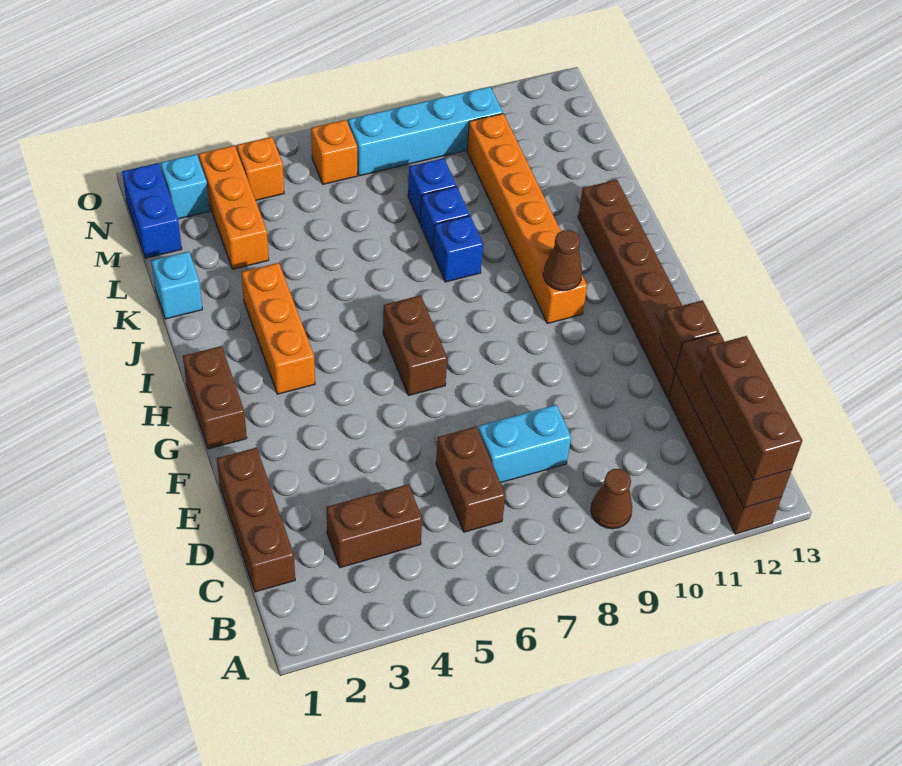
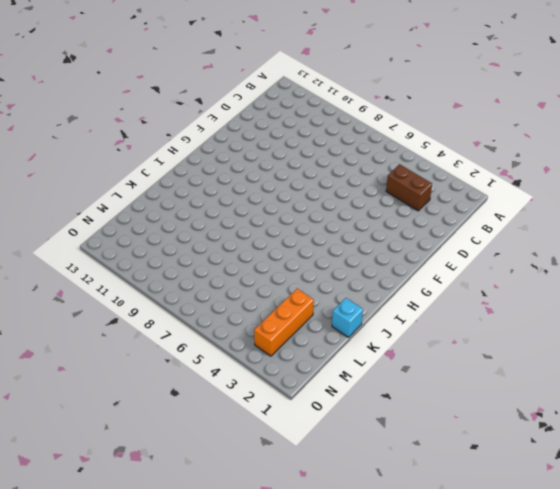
none -> brown brick A12:D12 level 1
none -> brown cone B9 level 1
none -> brown brick C1:E1 level 1

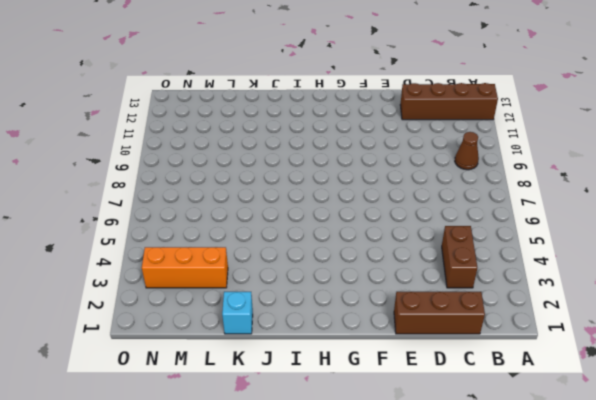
none -> brown brick C6:D6 level 1
none -> cyan brick D7:D8 level 1
none -> brown brick E12:J12 level 1

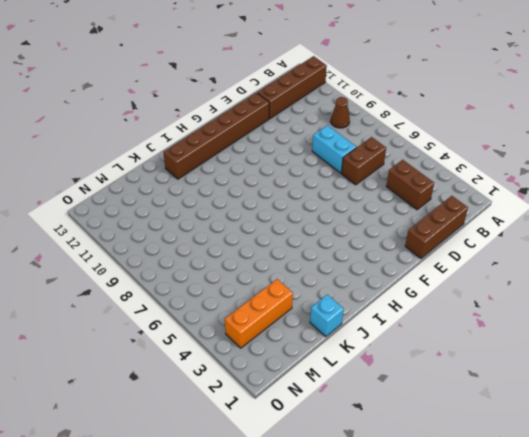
none -> brown brick G1:H1 level 1
none -> brown brick G6:H6 level 1
none -> orange brick H3:J3 level 1

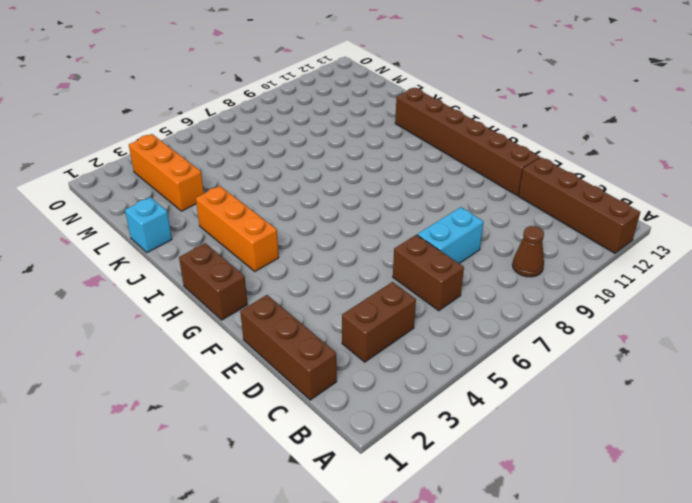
none -> brown brick G6:H6 level 1
none -> orange brick H10:M10 level 1
none -> blue brick J8 level 1

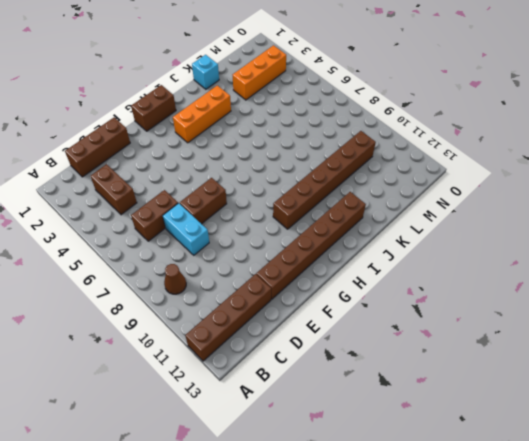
brown brick E7:F7 level 1 -> brown brick G6:H6 level 1
brown brick H10:M10 level 1 -> orange brick H10:M10 level 1
none -> blue brick J8 level 1
none -> blue brick K8 level 1
none -> blue brick L8 level 1

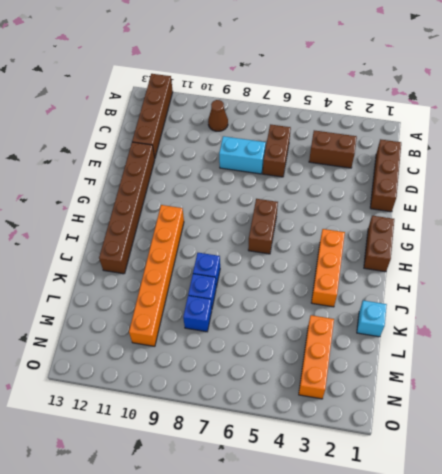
none -> blue brick M1:N1 level 1
none -> cyan brick N2 level 1
none -> orange brick N4 level 1

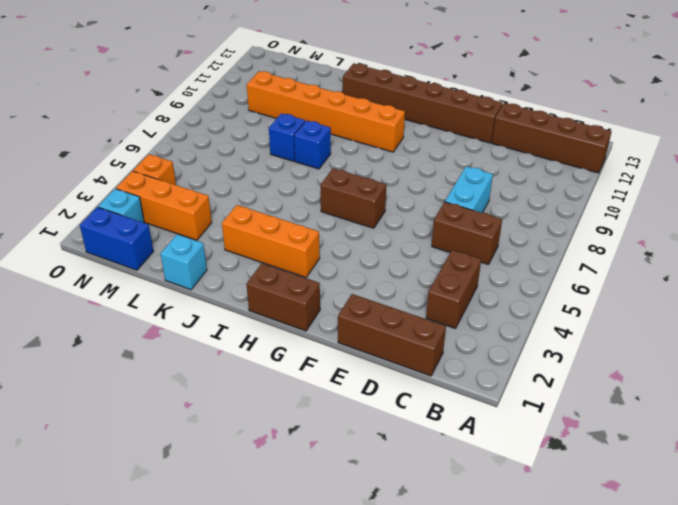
none -> brown cone B9 level 1
none -> blue brick L8 level 1
none -> orange brick N6 level 1

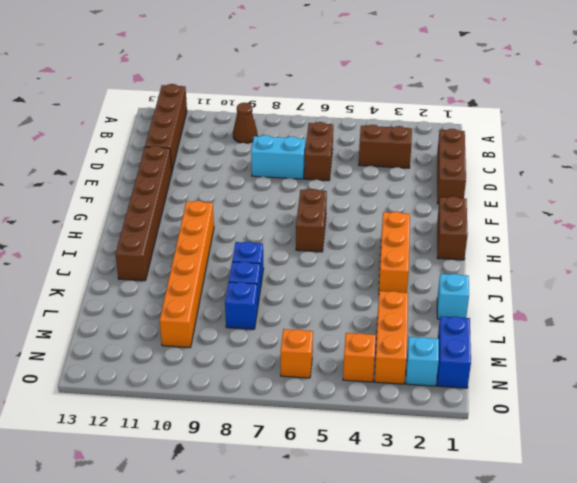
none -> cyan brick N7:N10 level 1
none -> brown brick A12:D12 level 2
none -> brown brick E12 level 2

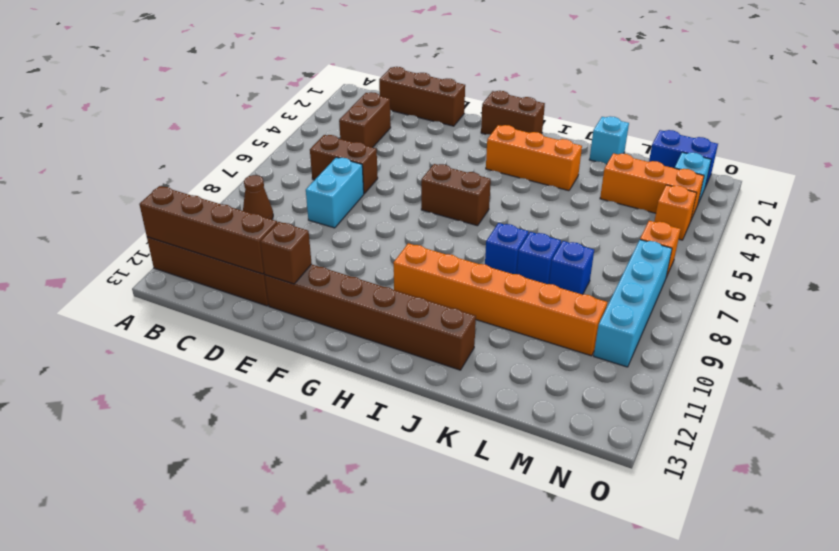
none -> brown cone H10 level 2
none -> brown brick A12:C12 level 3

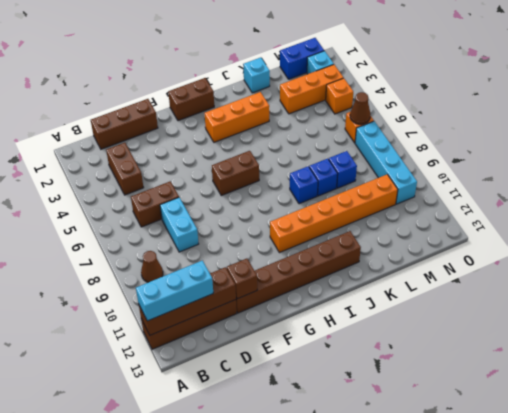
cyan brick A12:C12 level 3 -> brown brick A12:C12 level 3
brown cone N6 level 2 -> brown cone H10 level 2

